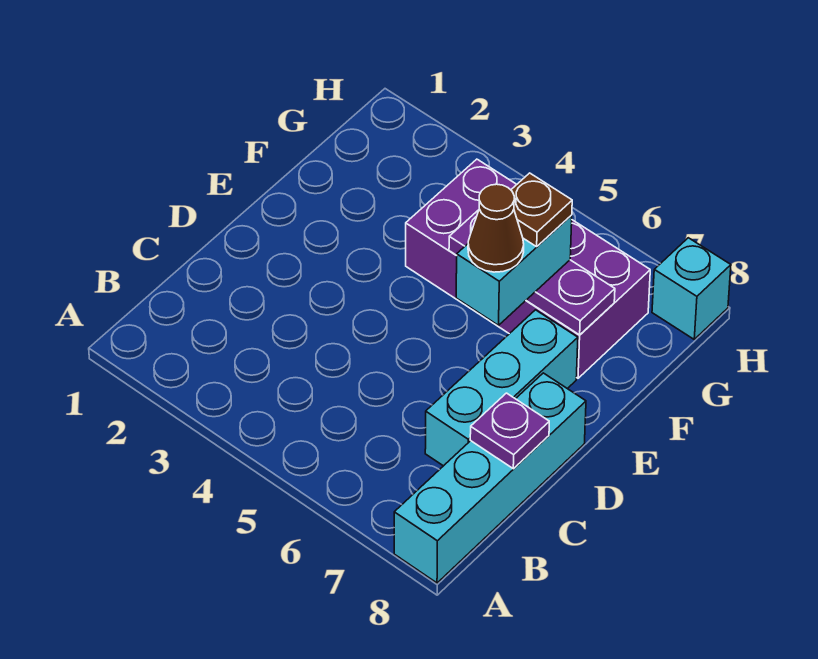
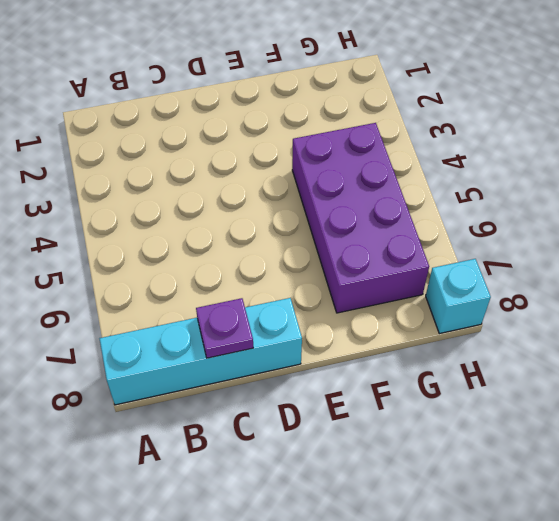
none -> cyan brick C7:E7 level 1
none -> purple plate F5:F7 level 2

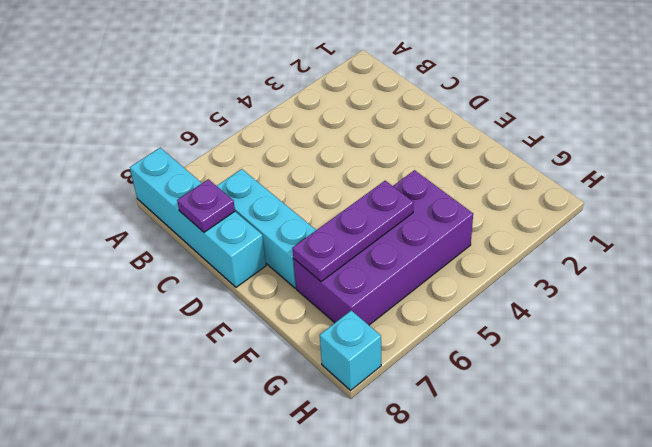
none -> cyan brick E6:F6 level 3
none -> brown cone E6 level 4

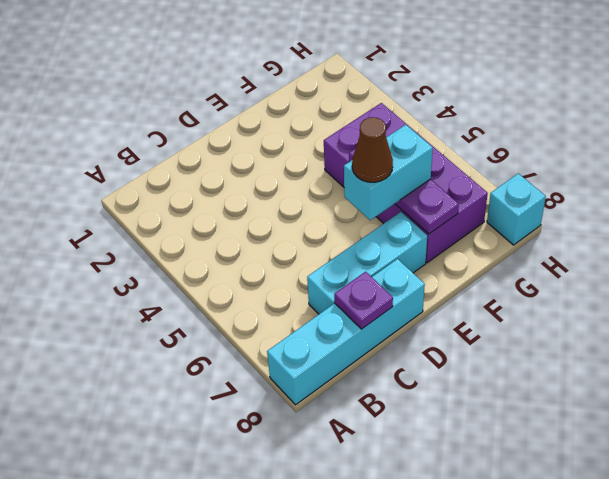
none -> brown plate F6 level 4

